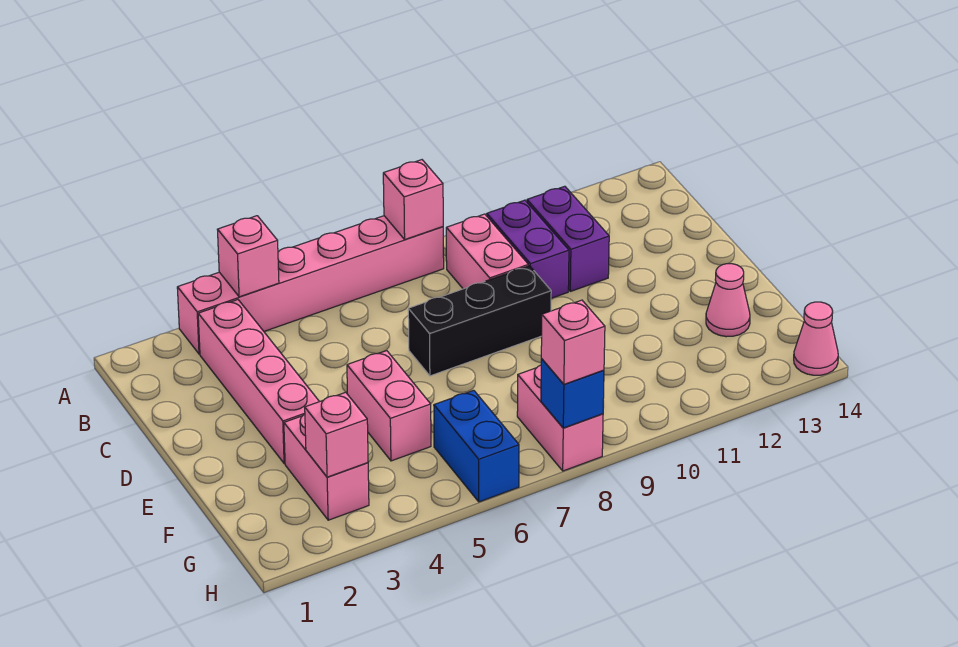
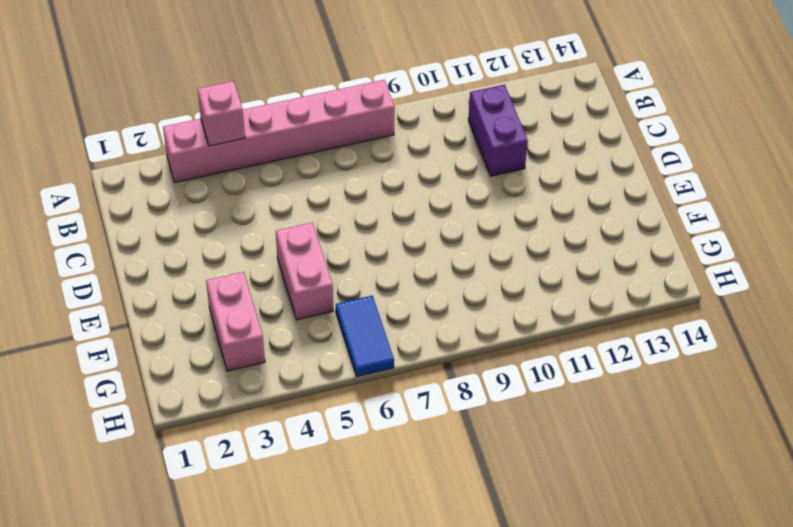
blue tile G6:H6 level 1 -> blue brick G6:H6 level 1
none -> pink brick B3:E3 level 1
none -> pink brick B9:C9 level 1
none -> purple brick B10:C10 level 1

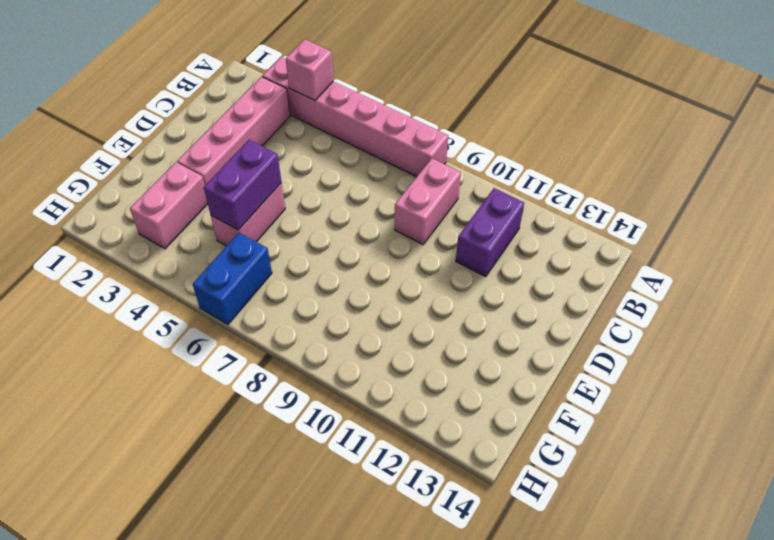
purple brick E5:F5 level 2 -> purple brick B10:C10 level 1
none -> black brick D7:D9 level 1
none -> pink cone F13 level 1
none -> pink brick G8:H8 level 1

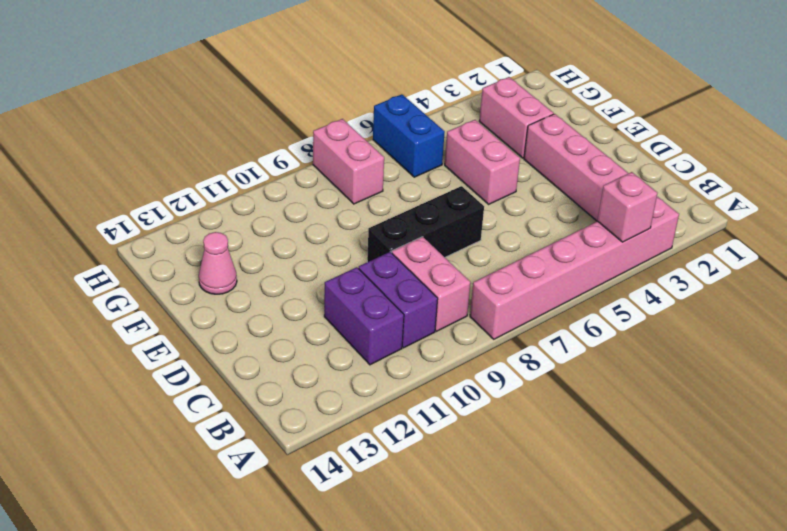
none -> pink cone H14 level 1
none -> pink brick A8 level 2
none -> pink brick G3 level 2

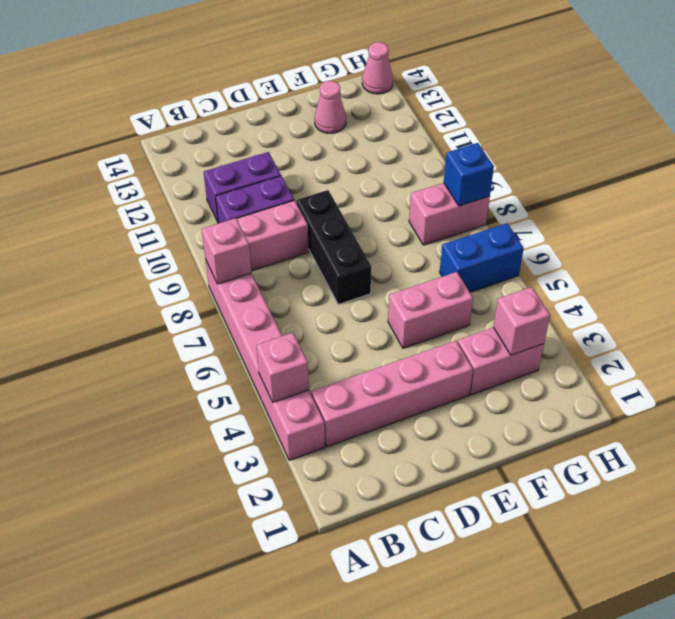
none -> pink brick H8 level 3

